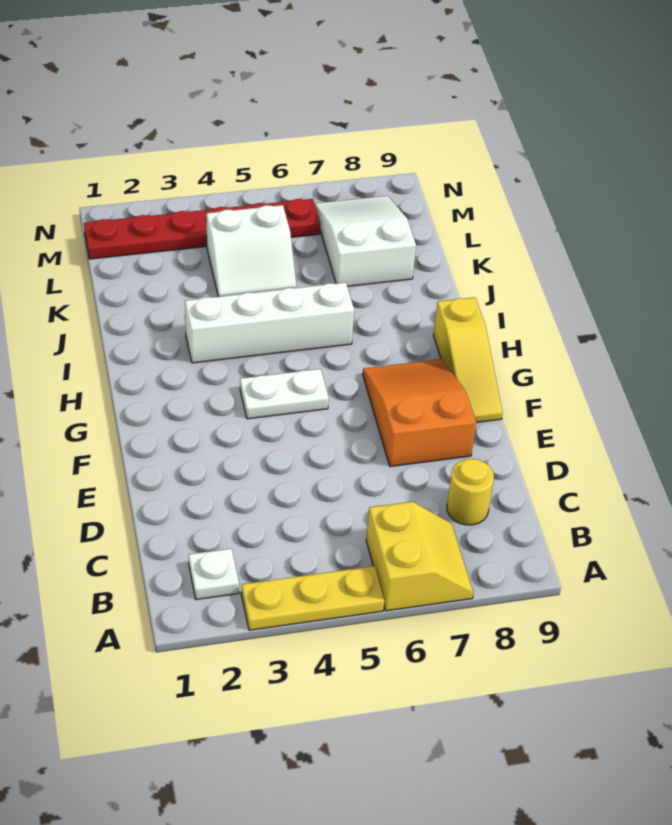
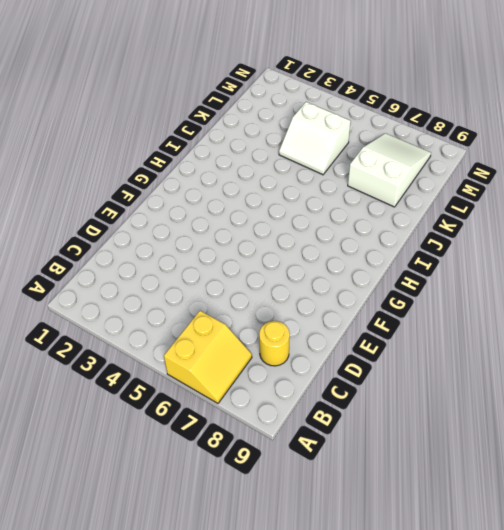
none -> yellow plate A3:A5 level 1
none -> white plate B2 level 1

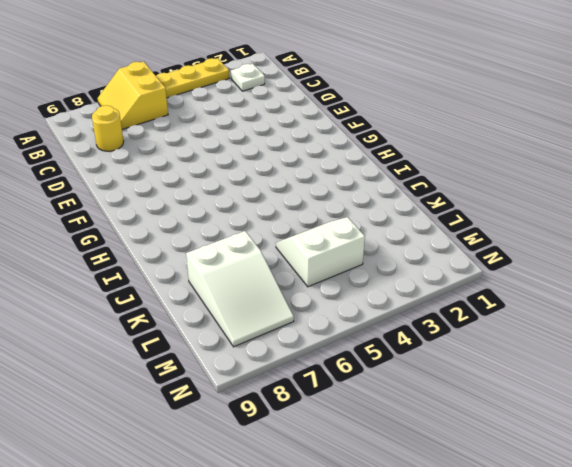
none -> orange slope E7:G8 level 1 top E
none -> yellow slope F9:H9 level 1 top H

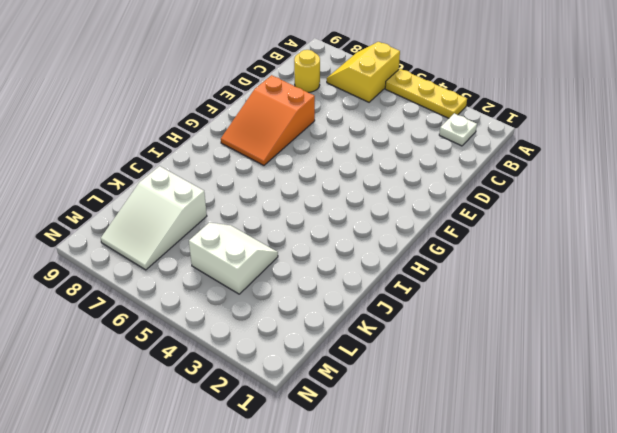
none -> yellow slope F9:H9 level 1 top H
none -> white plate G4:G5 level 1

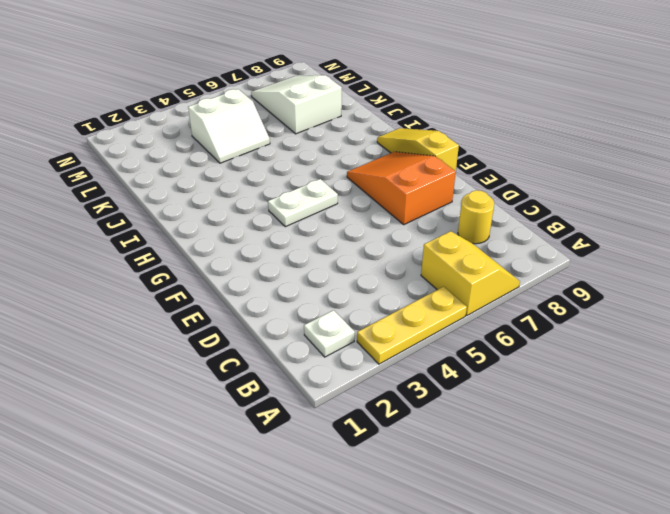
yellow slope F9:H9 level 1 top F -> yellow slope F9:H9 level 1 top H
none -> white brick I3:I6 level 1
none -> red plate M1:M6 level 1

